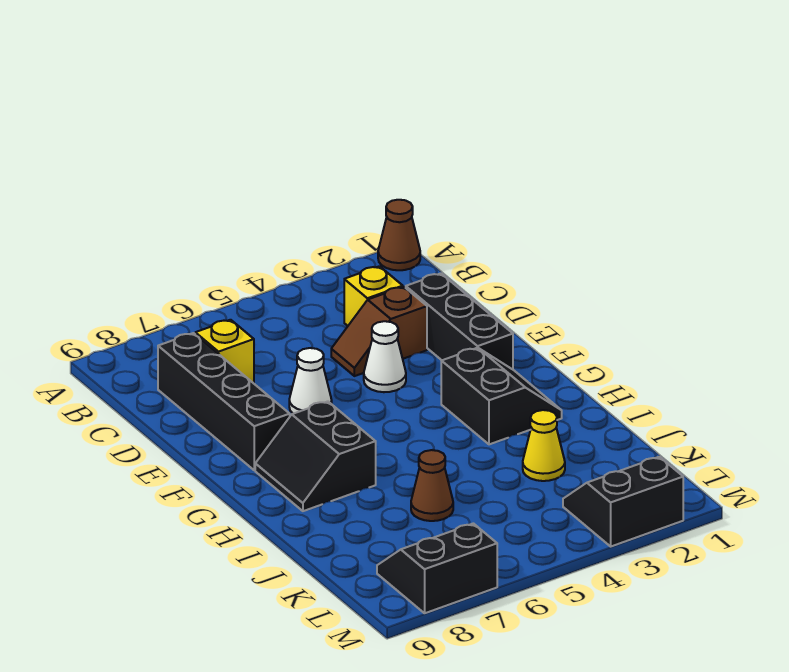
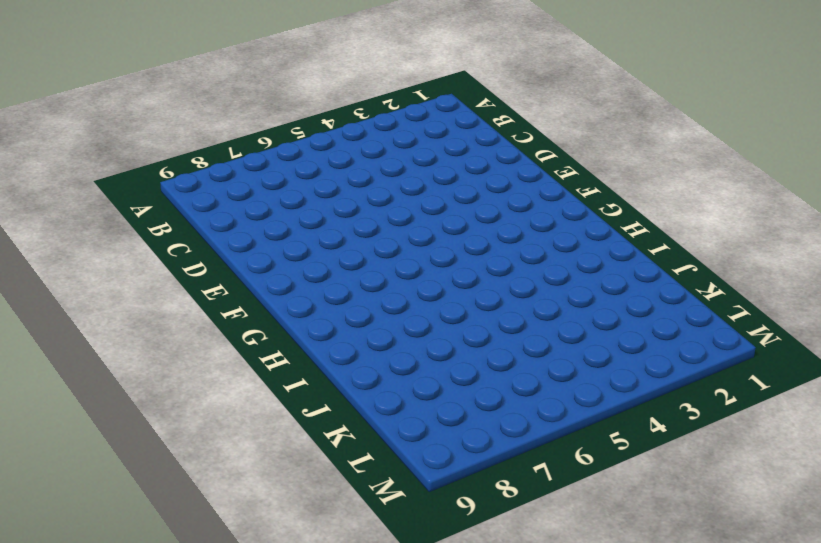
none -> brown cone A1 level 1
none -> yellow brick C3 level 1
none -> yellow brick C7 level 1

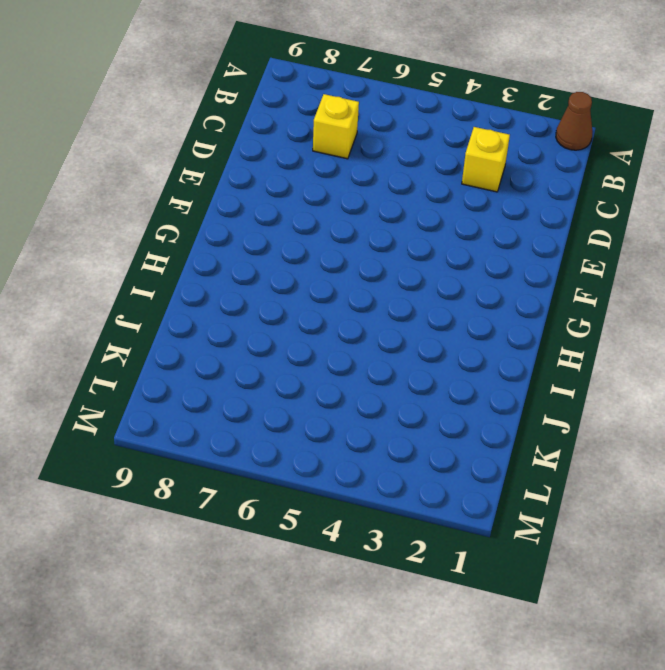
none -> black brick C8:F8 level 1
none -> black brick D2:F2 level 1
none -> brown slope D3:D4 level 1 top 3

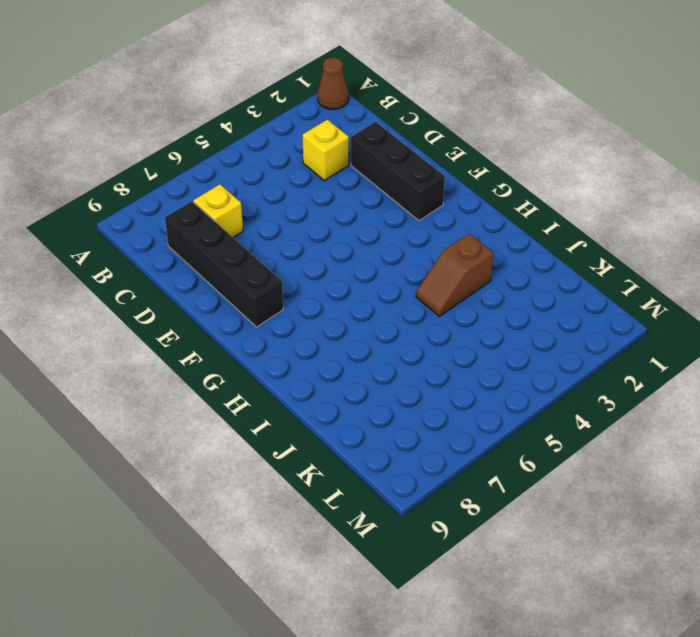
brown slope I3:I4 level 1 top 3 -> brown slope D3:D4 level 1 top 3
none -> white cone E4 level 1
none -> white cone E6 level 1
none -> black slope G2:H3 level 1 top 3

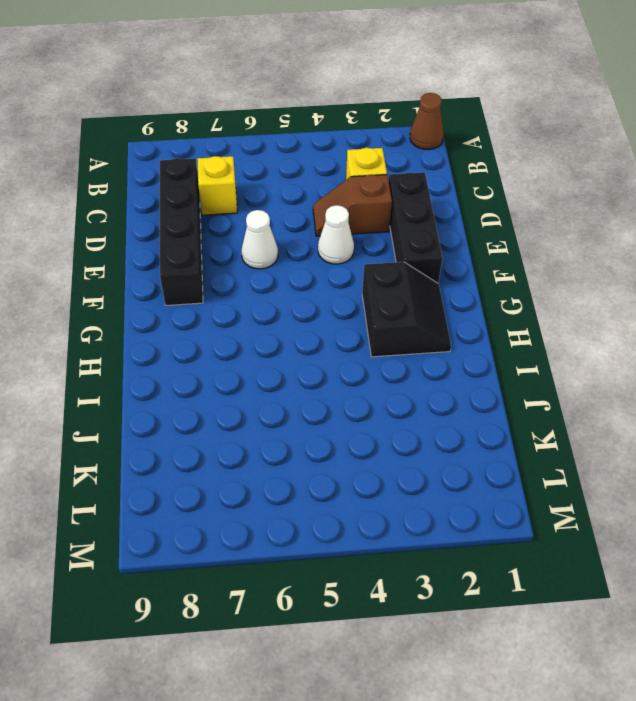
none -> black slope G7:H8 level 1 top 7
none -> yellow cone J3 level 1
none -> brown cone J6 level 1

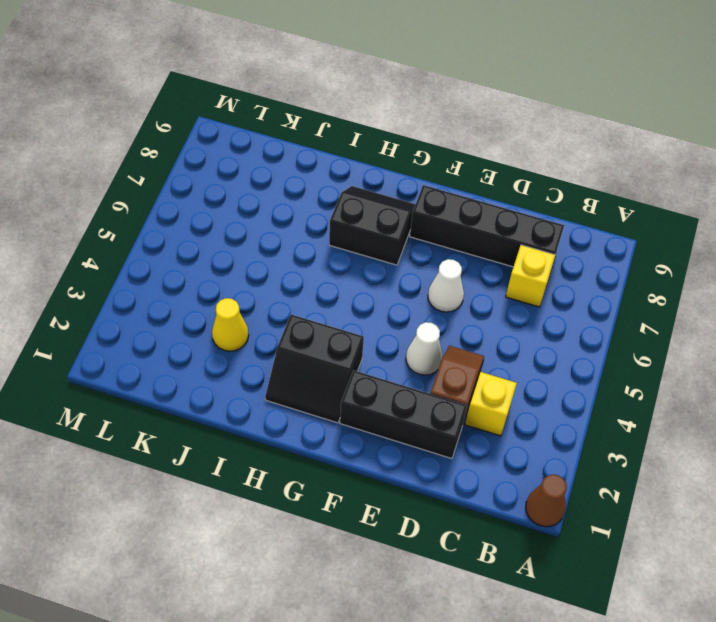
none -> brown cone J6 level 1
none -> black slope L2:M3 level 1 top M
none -> black slope L7:M8 level 1 top M

